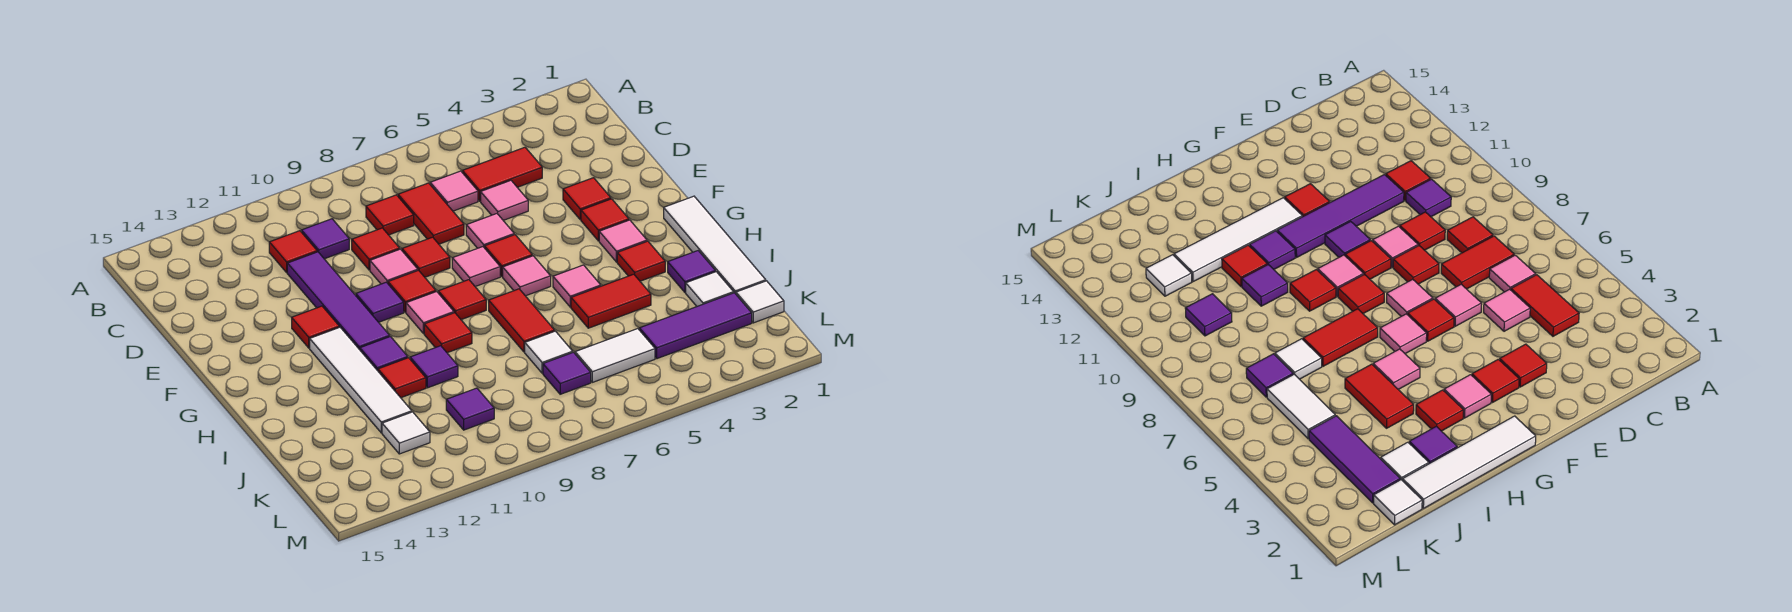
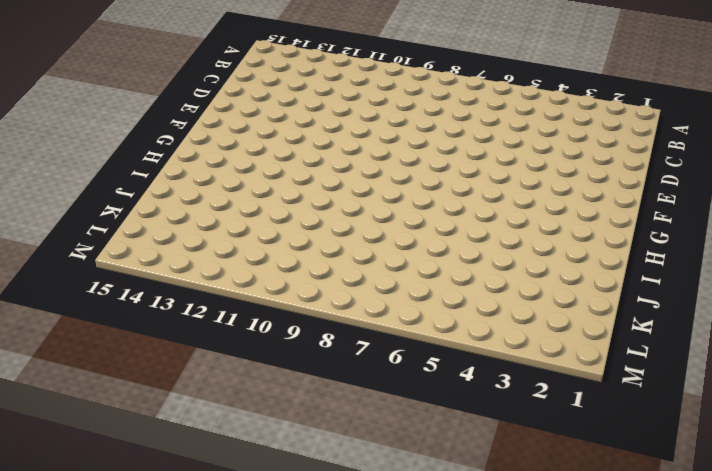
none -> red tile C4:C5 level 1
none -> pink tile C6 level 1
none -> red tile C7:D7 level 1
none -> red tile C8 level 1

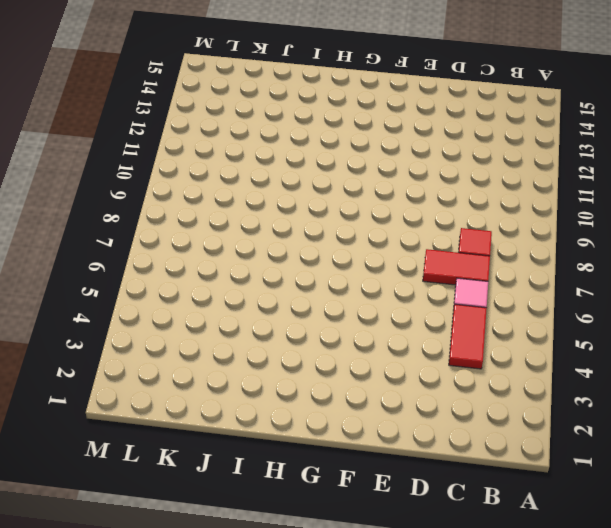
none -> purple tile C10 level 1
none -> red tile C11 level 1
none -> pink tile D5 level 1
none -> red tile D9 level 1

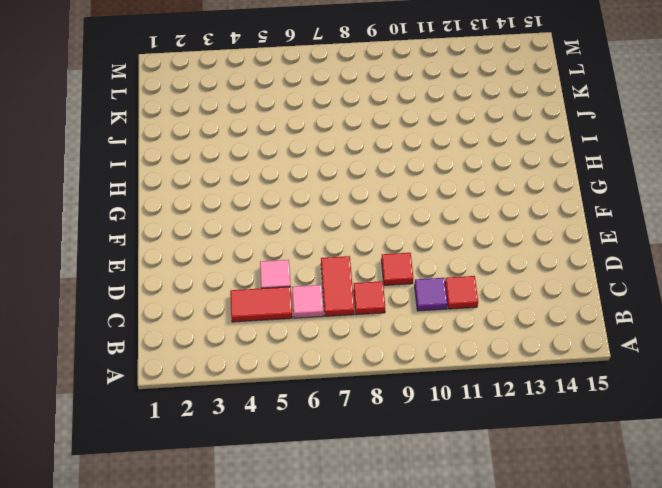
none -> purple tile D11:G11 level 1
none -> red tile E3 level 1
none -> pink tile E6 level 1
none -> red tile E8 level 1

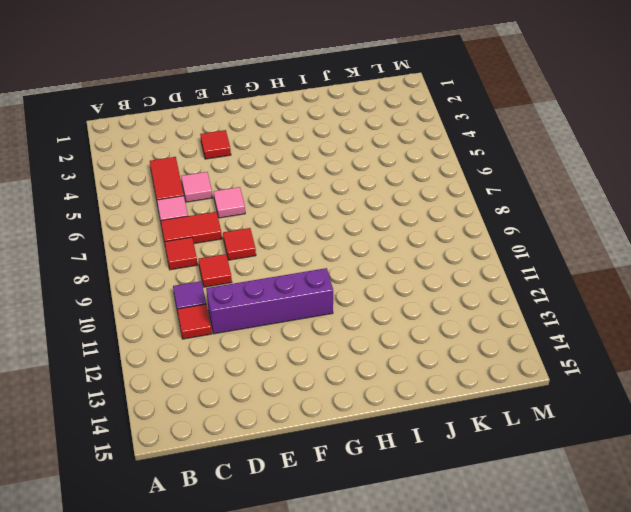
purple brick D11:G11 level 1 -> purple tile D11:G11 level 1
none -> pink tile E9 level 1
none -> red tile F3 level 1
none -> red tile F6 level 1
none -> pink tile F7 level 1

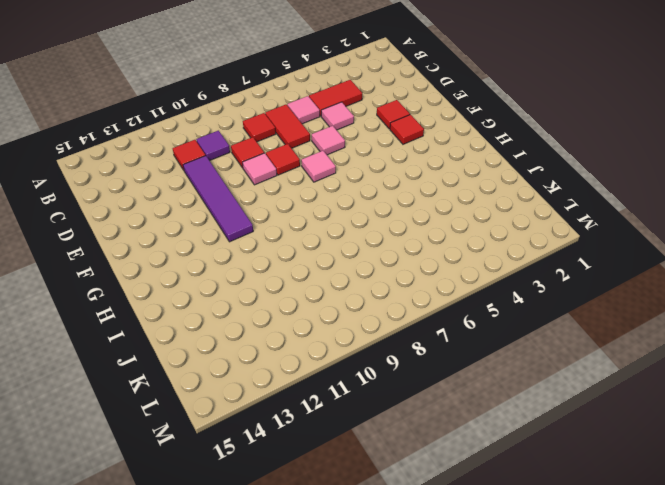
none -> red tile F6 level 1
none -> red tile F9 level 1
none -> purple tile F10 level 1
none -> red tile F12 level 1

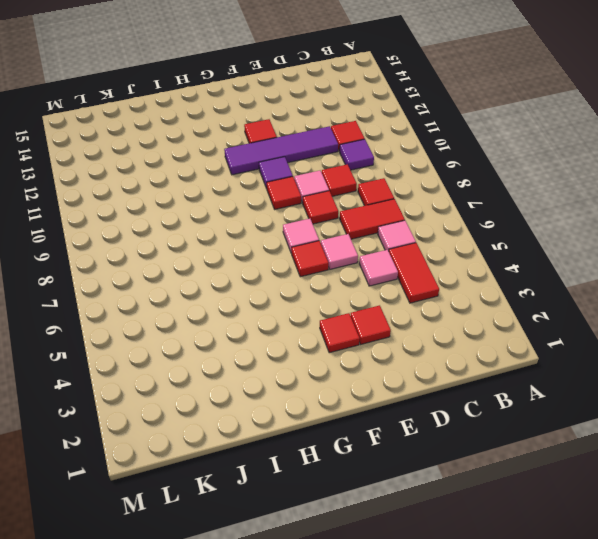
none -> white tile G1:J1 level 1
none -> pink tile G3 level 1
none -> pink tile G6 level 1
none -> red tile G8 level 1

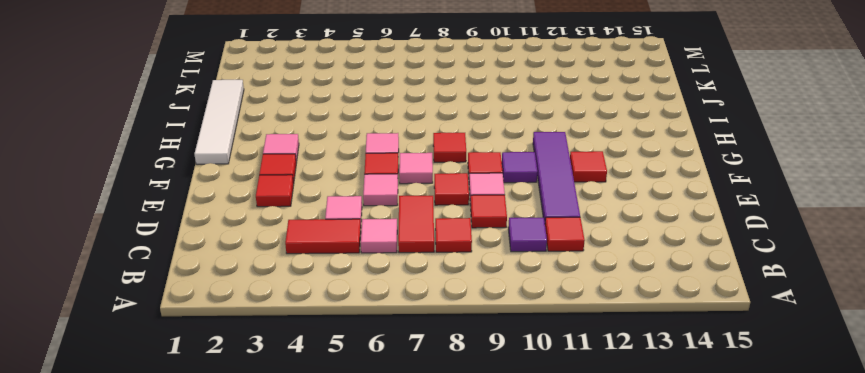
none -> pink tile G9 level 1
none -> white tile G12:J12 level 1
none -> red tile H3 level 1
none -> pink tile H5 level 1

